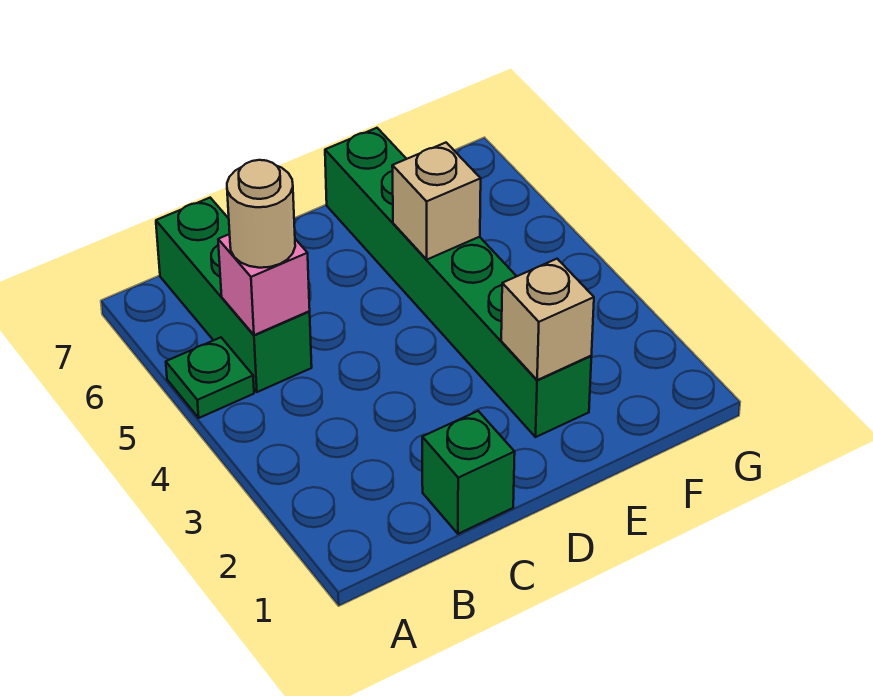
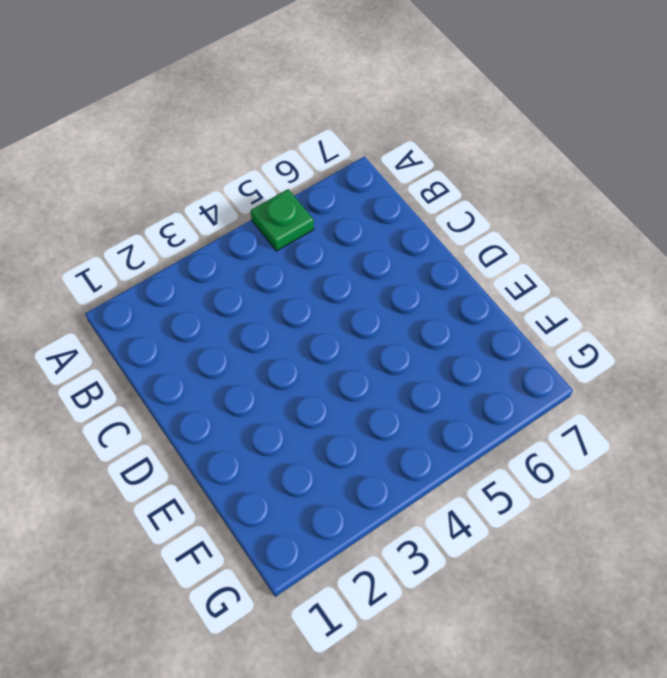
none -> green brick B5:B7 level 1
none -> green brick C1 level 1

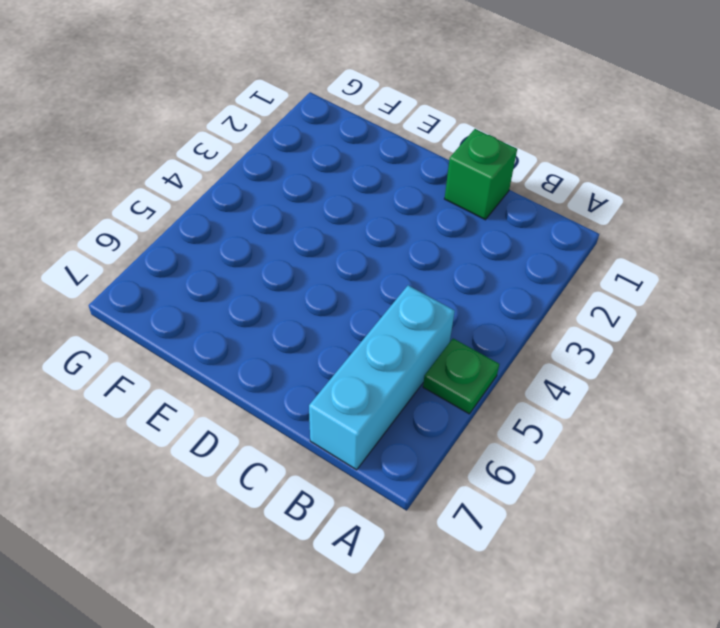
cyan brick B5:B7 level 1 -> green brick B5:B7 level 1
none -> green brick E2:E7 level 1
none -> pink brick B5 level 2

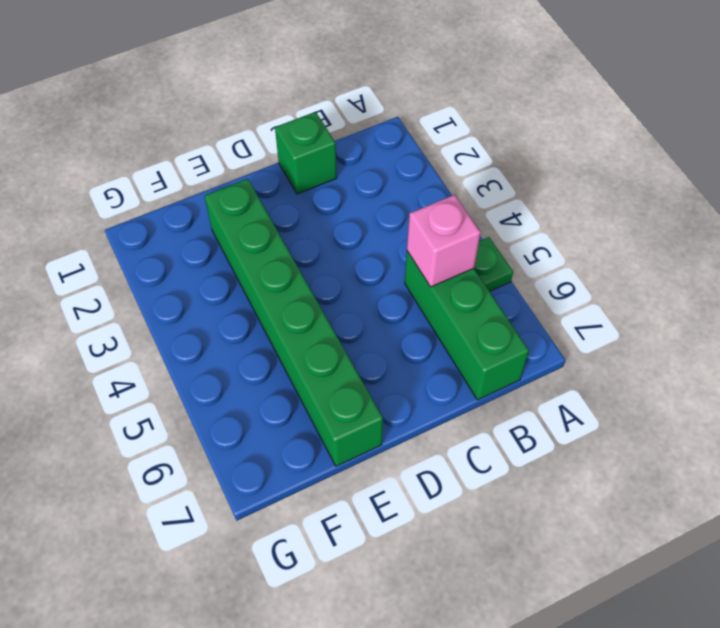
none -> tan brick E2 level 2
none -> tan brick E5 level 2

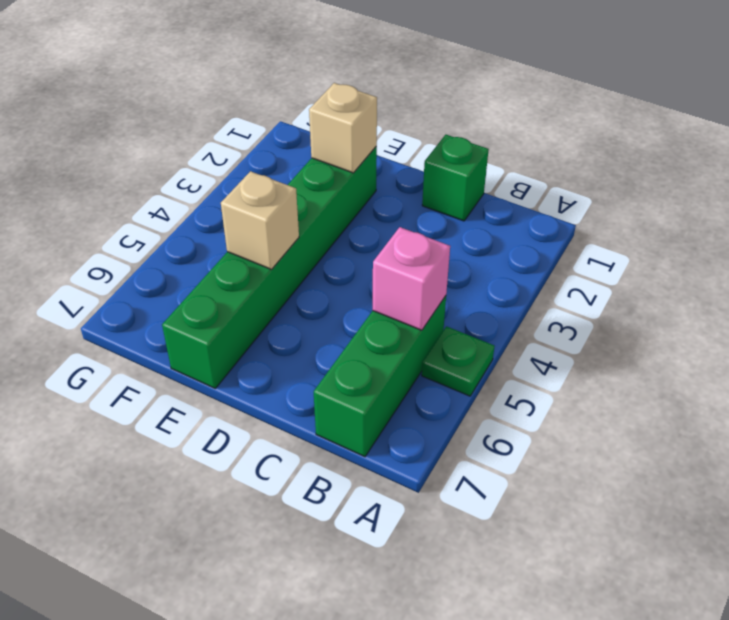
none -> tan round brick B5 level 3

